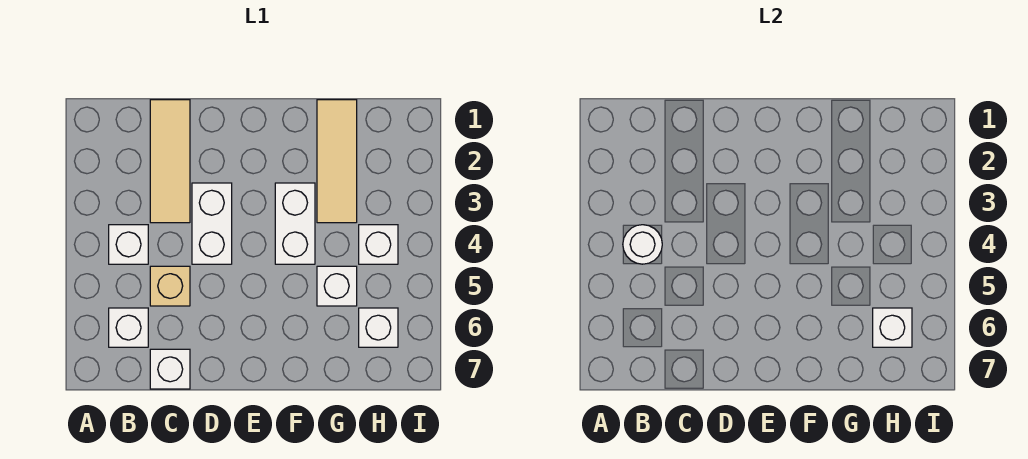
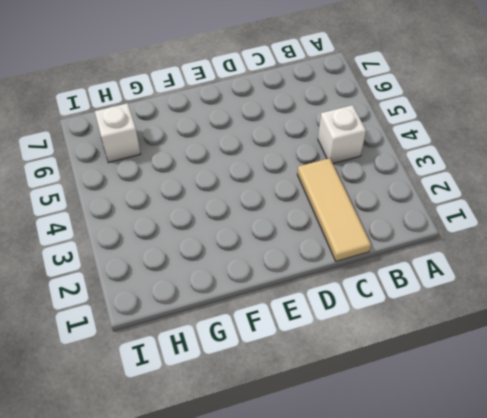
none -> white brick B6 level 1
none -> tan brick C5 level 1
none -> white brick C7 level 1

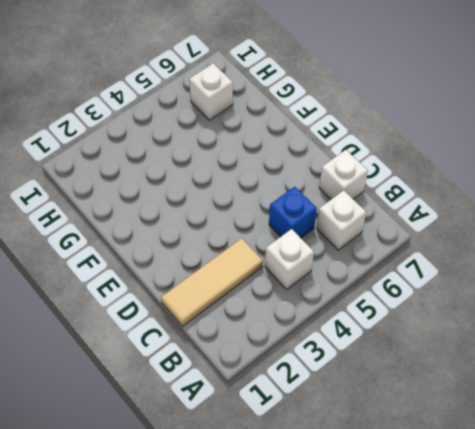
blue brick C5 level 1 -> tan brick C5 level 1
none -> white brick D3:D4 level 1
none -> white brick F3:F4 level 1
none -> tan tile G1:G3 level 1

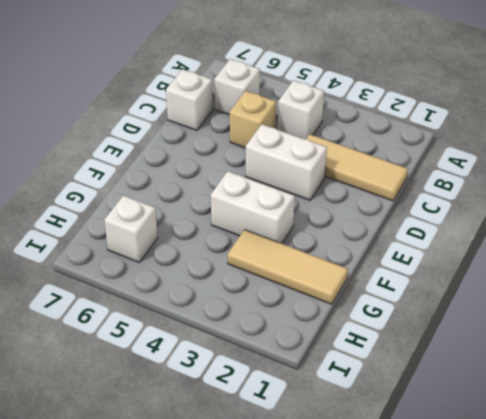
none -> white brick G5 level 1
none -> white brick H4 level 1
none -> white round brick B4 level 2

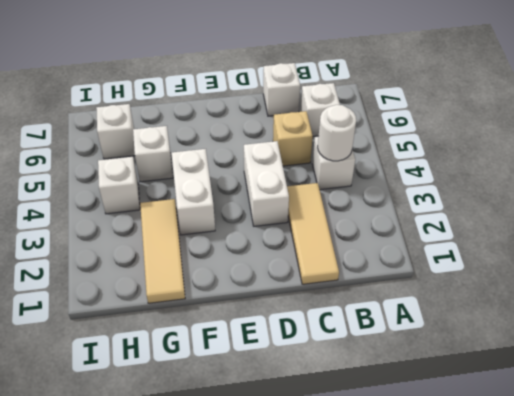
none -> white brick H6 level 2

